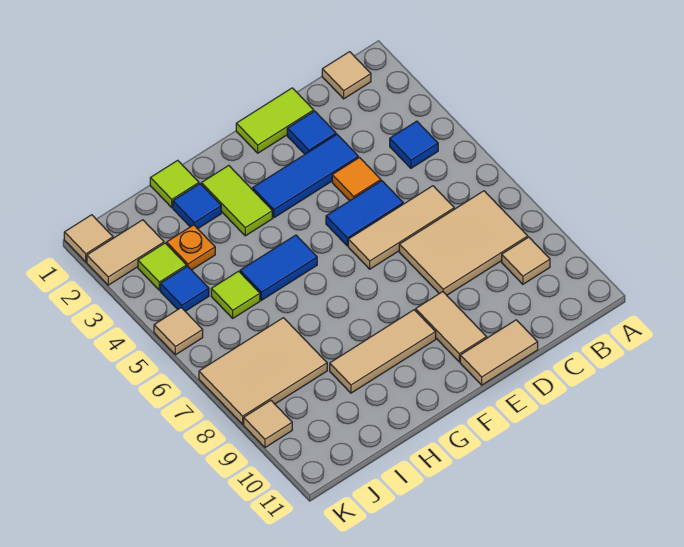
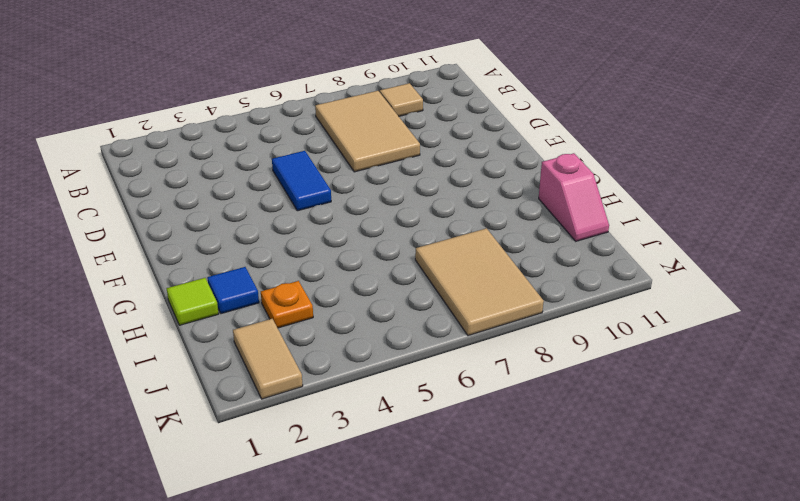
pink slope H11:I11 level 1 top H -> none
none -> tan tile B1 level 1
none -> blue tile B4 level 1
none -> tan tile C6:E6 level 1

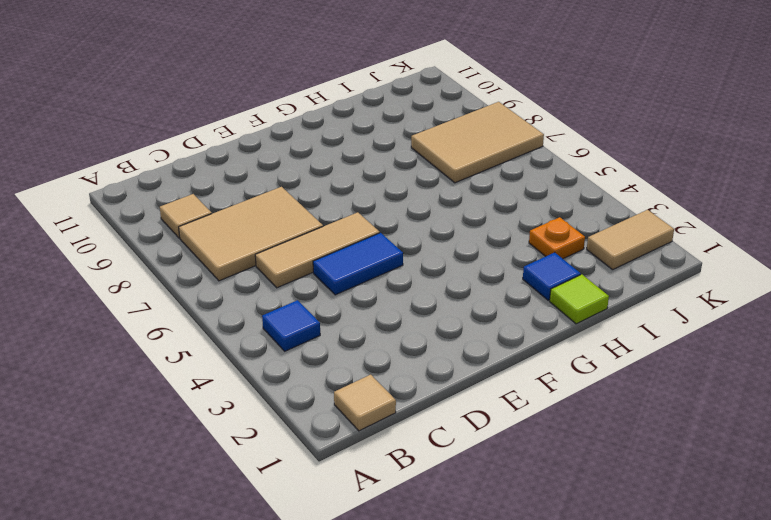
none -> lime tile D1:E1 level 1
none -> blue tile D2 level 1
none -> blue tile D3:F3 level 1

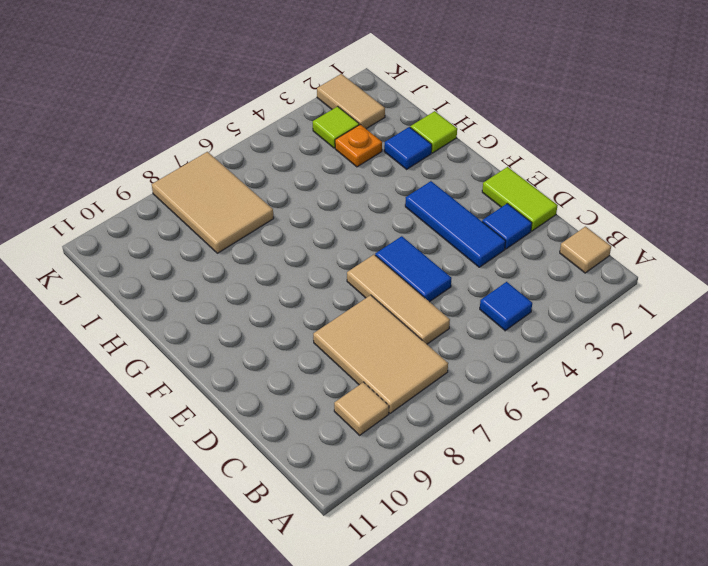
none -> orange tile D4 level 1
none -> tan tile D11:E11 level 1
none -> tan tile E9:E10 level 1

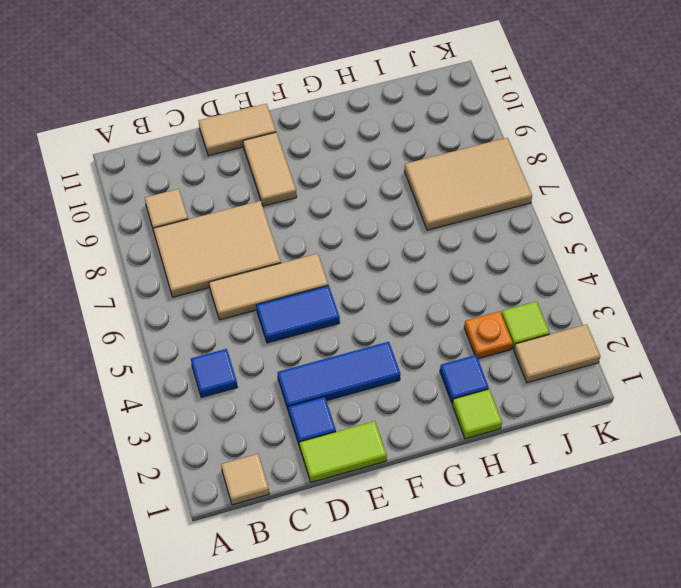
none -> orange tile D4 level 1
none -> tan tile F9:H9 level 1
none -> lime tile G2:G3 level 1

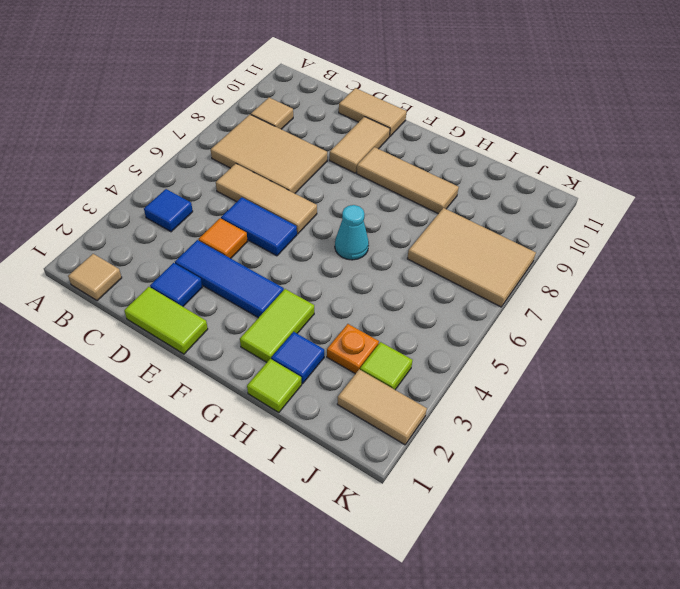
cyan cone G6 level 1 -> none
none -> blue tile G5:H5 level 1
none -> lime tile I5 level 1
none -> blue tile J4 level 1

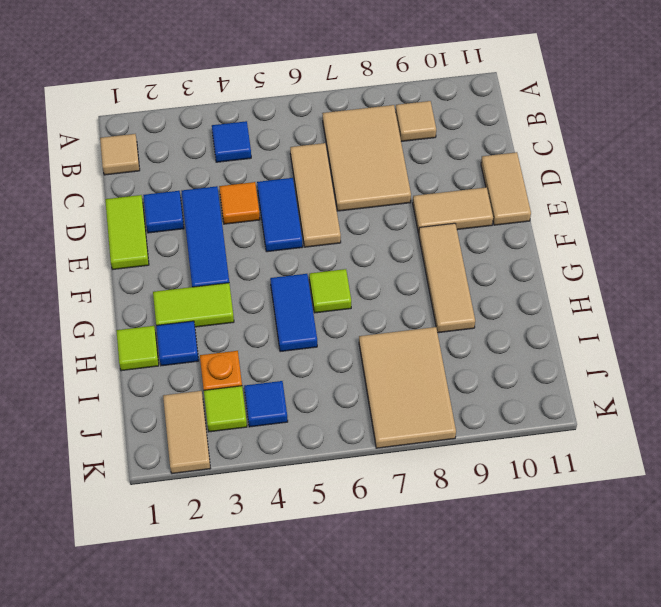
lime tile G6 level 1 -> lime tile I5 level 1
none -> tan tile K1 level 1
none -> tan tile K5 level 1
none -> tan tile K9 level 1

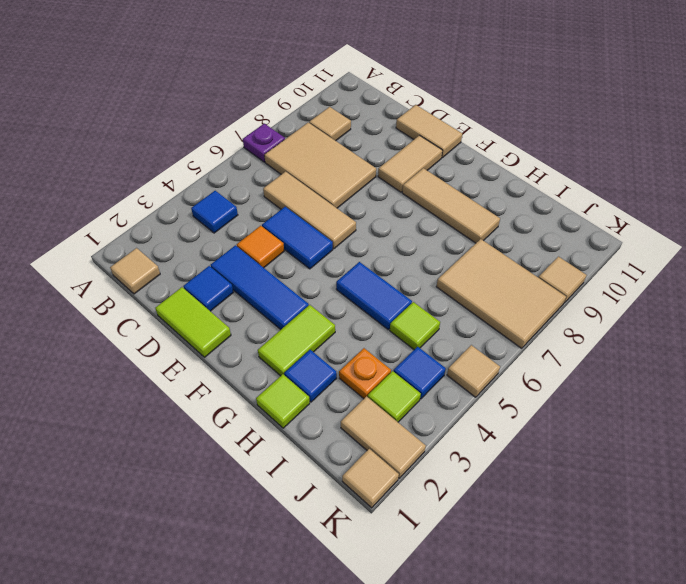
purple plate A7 level 1 -> none

